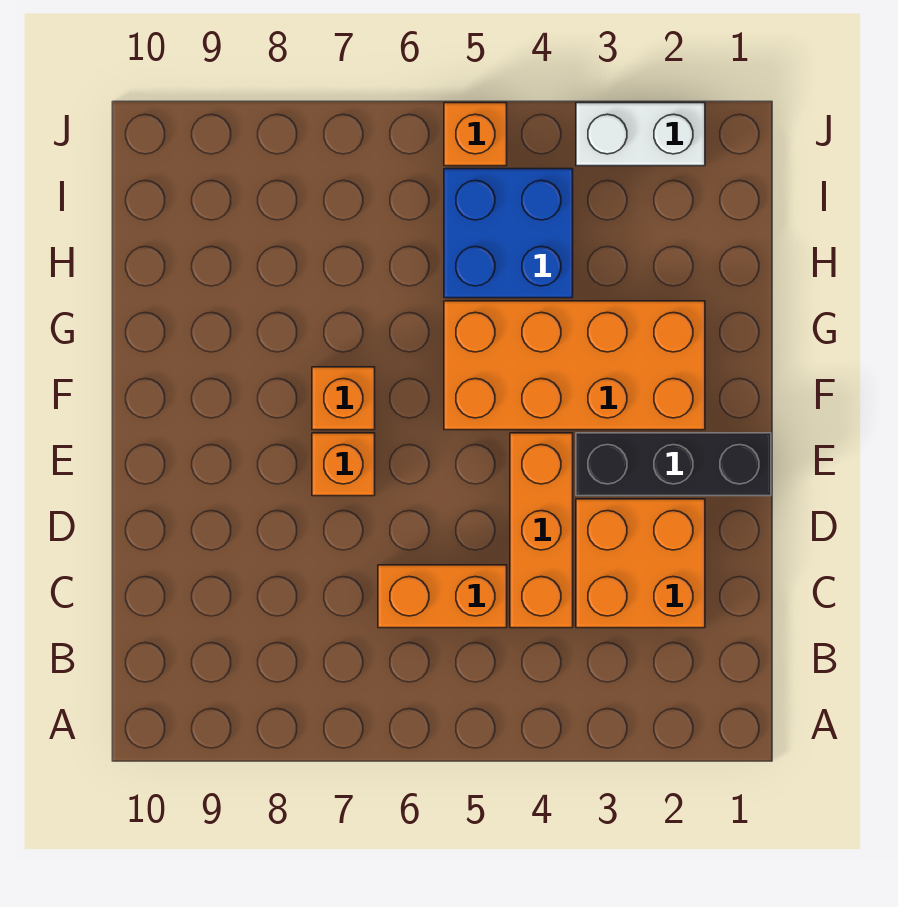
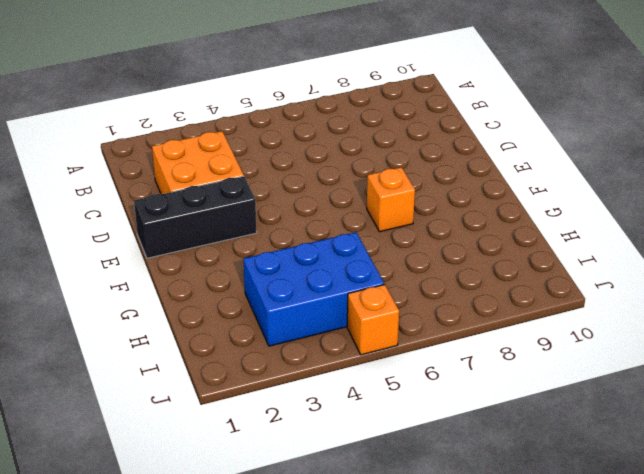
blue brick H3:I5 level 1 -> blue brick H4:I5 level 1
none -> orange brick C4:E4 level 1
none -> orange brick C5:C6 level 1

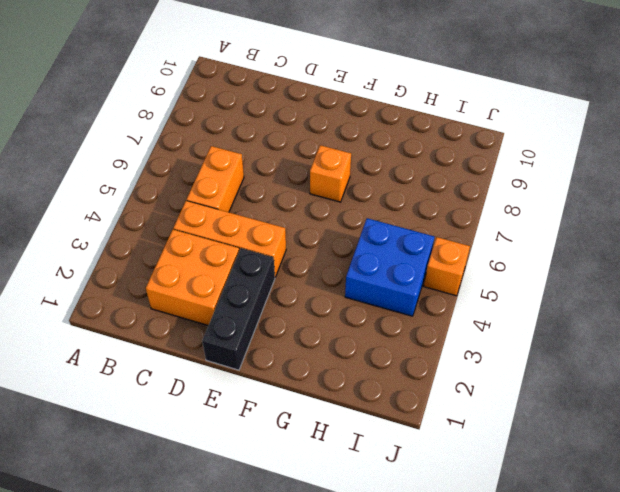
none -> orange brick E7 level 1
none -> orange brick F2:G5 level 1

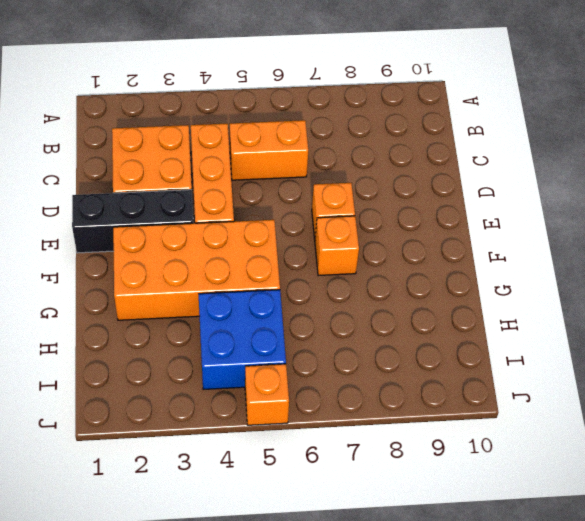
none -> white brick J2:J3 level 1

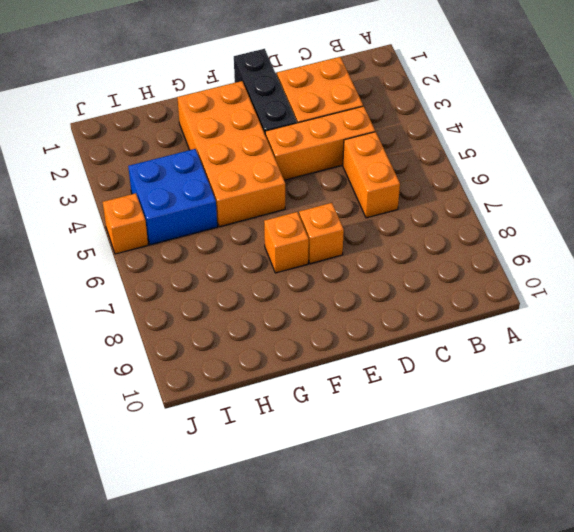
none -> white brick J2:J3 level 1

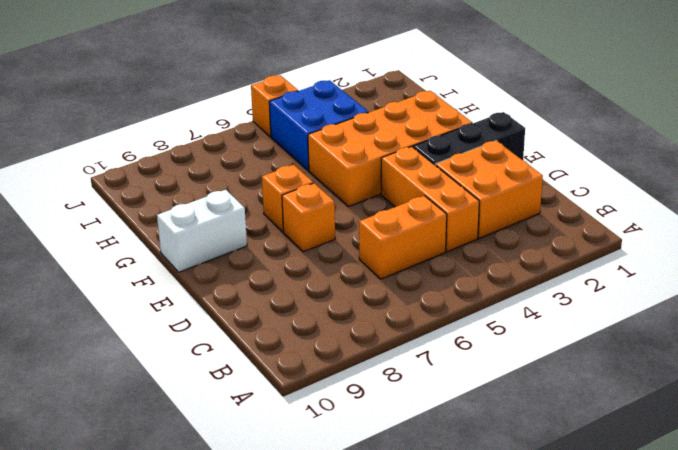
white brick F9:F10 level 1 -> white brick J2:J3 level 1

